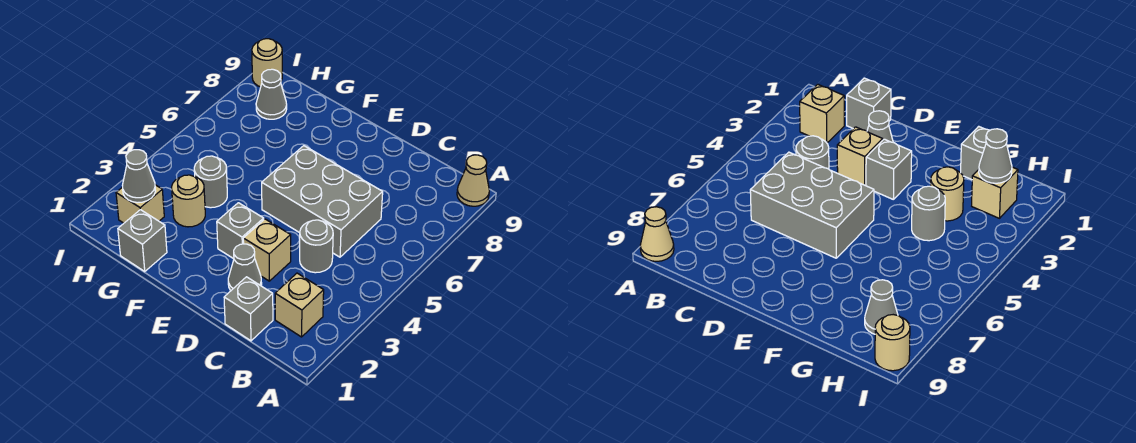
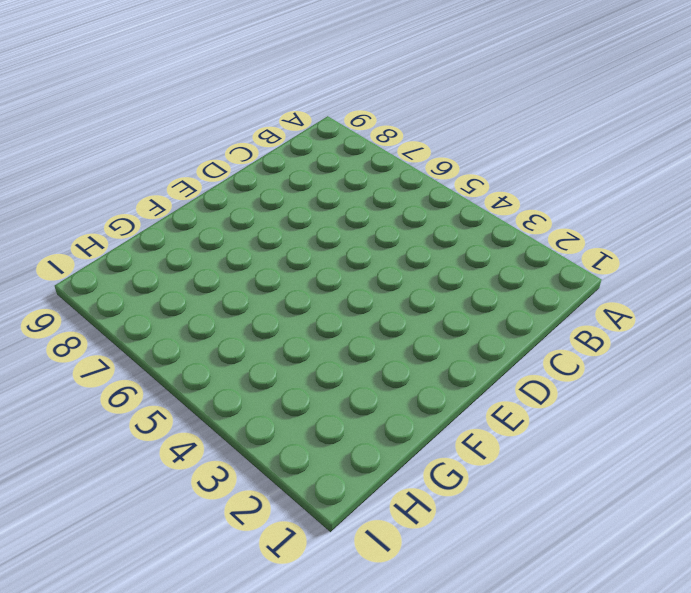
none -> tan cone A9 level 1
none -> tan brick B2 level 1
none -> grey brick C1 level 1

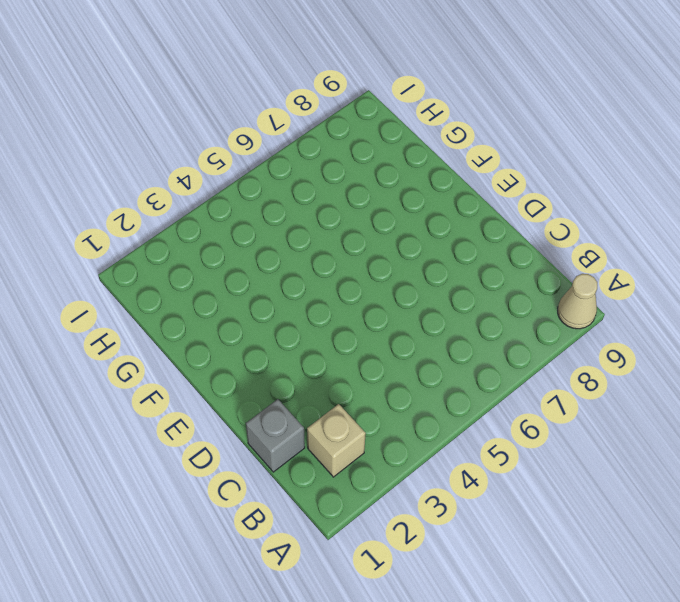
none -> grey round brick C4 level 1
none -> grey brick C5:E6 level 1
none -> grey cone D2 level 1

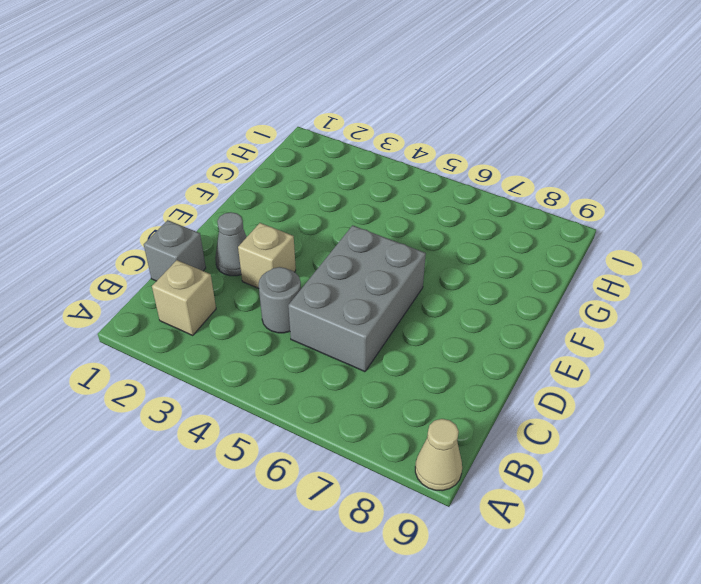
none -> grey brick E3 level 1
none -> grey brick G1 level 1
none -> tan round brick G3 level 1

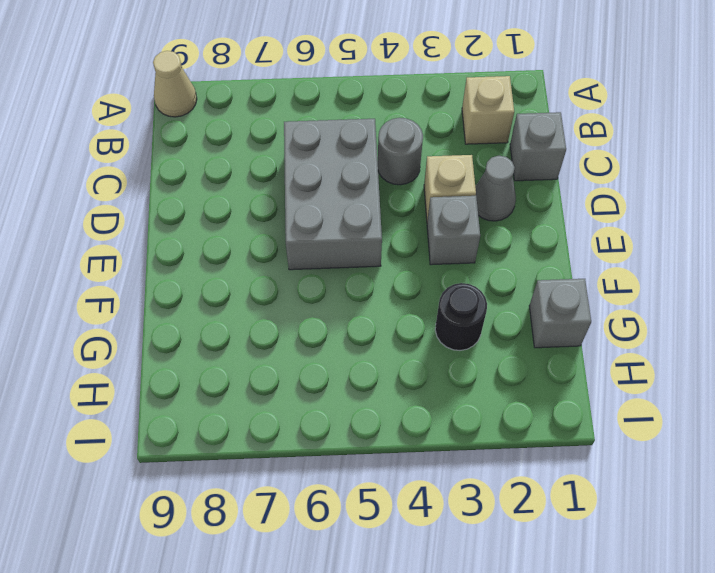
black round brick G3 level 1 -> tan round brick G3 level 1
none -> grey round brick G4 level 1
none -> tan brick H2 level 1
none -> grey cone H8 level 1

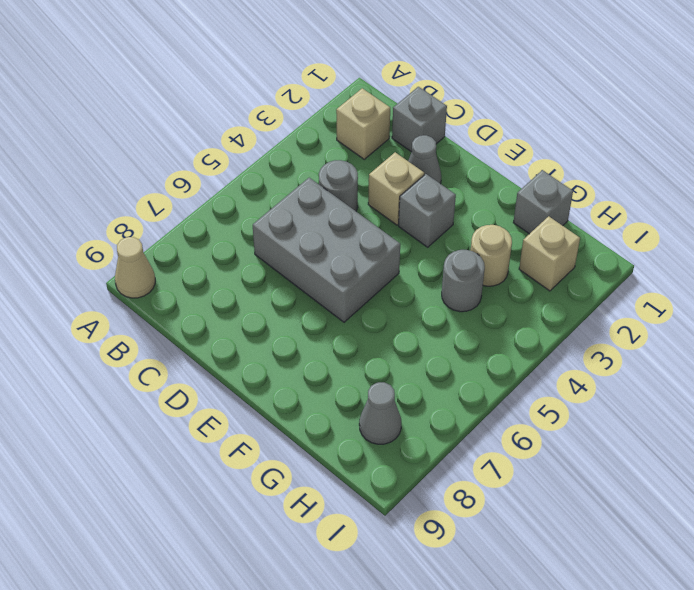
none -> tan round brick I9 level 1
none -> grey cone H2 level 2

